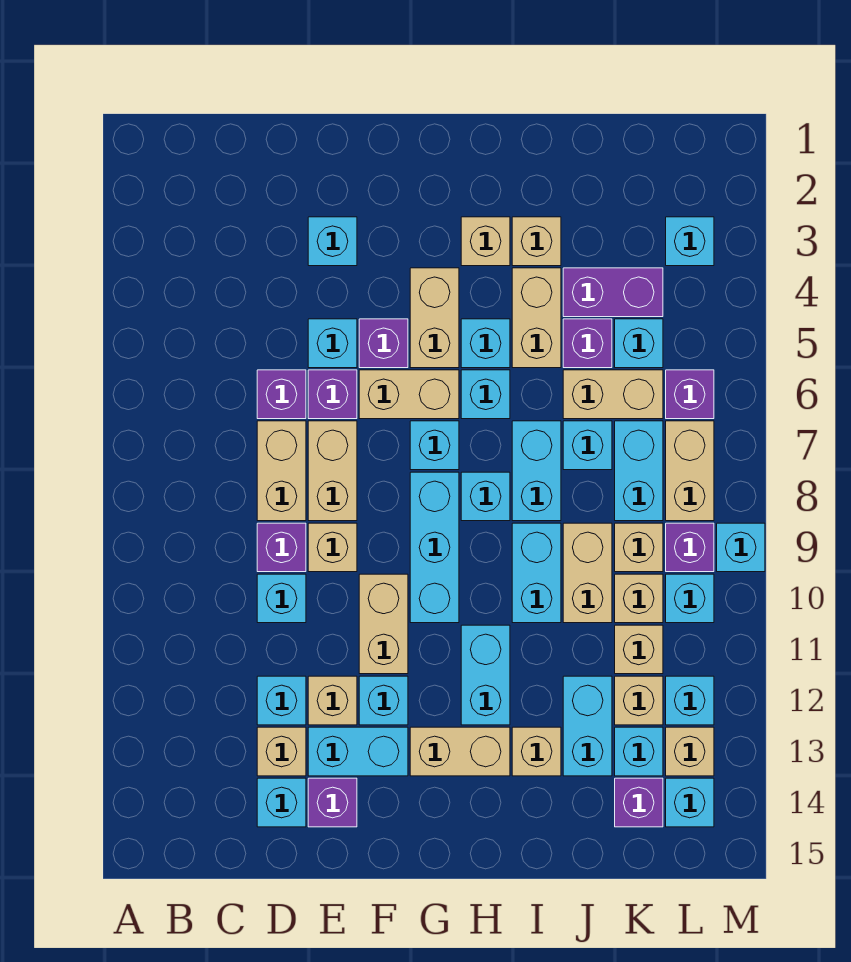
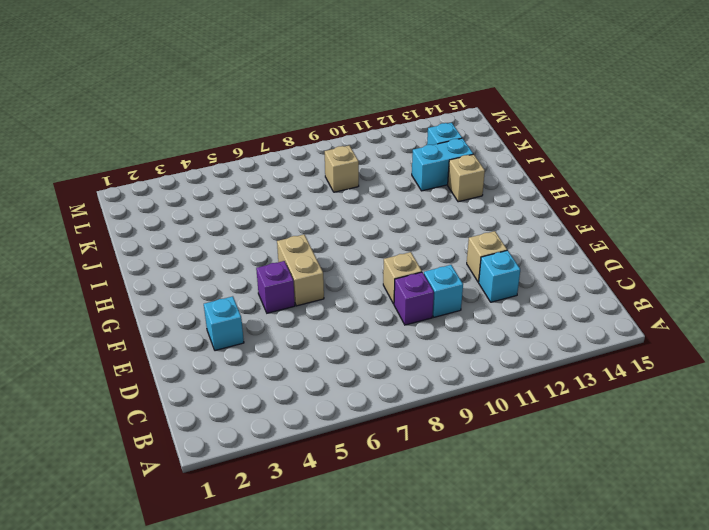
none -> purple brick D6 level 1
none -> tan brick D7:D8 level 1
none -> tan brick D13 level 1
none -> cyan brick D14 level 1

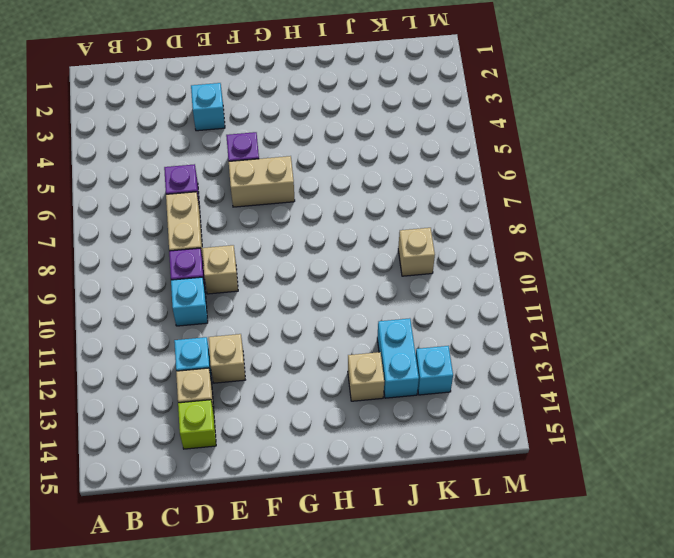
lime brick D14 level 1 -> cyan brick D14 level 1
none -> cyan brick E5 level 1
none -> purple brick E6 level 1
none -> tan brick E7:E8 level 1
none -> cyan brick E13:F13 level 1

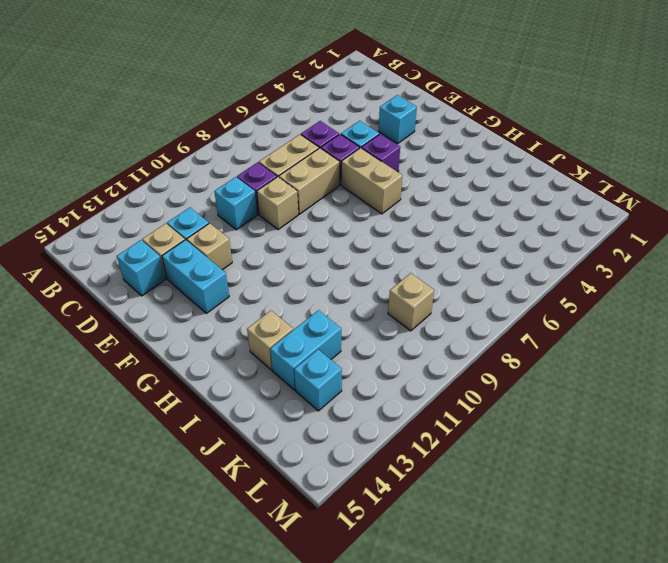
none -> purple brick E14 level 1
none -> tan brick F10:F11 level 1
none -> cyan brick F12 level 1
none -> tan brick G4:G5 level 1

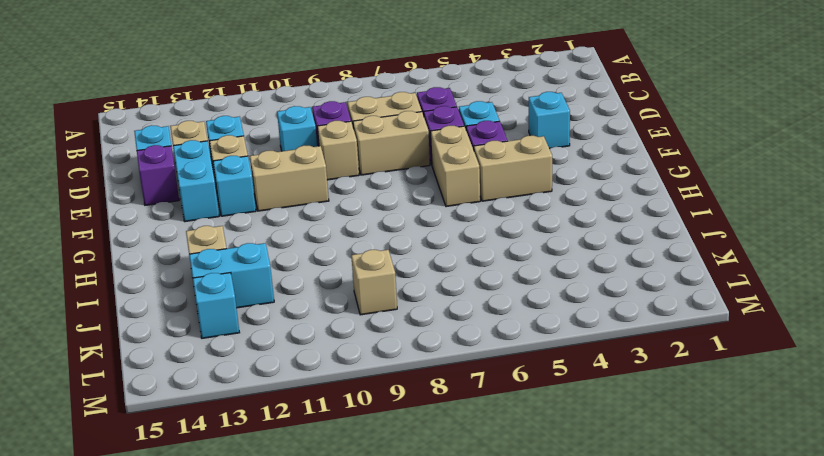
none -> cyan brick G7 level 1
none -> cyan brick G8:G10 level 1
none -> tan brick G13:H13 level 1
none -> tan brick H3 level 1

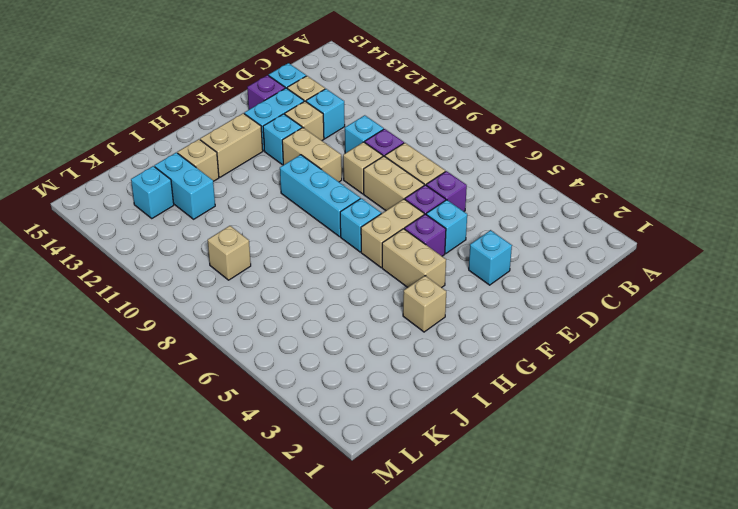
none -> cyan brick H5 level 1
none -> cyan brick H6 level 1
none -> cyan brick H8 level 1
none -> cyan brick H11:H12 level 1

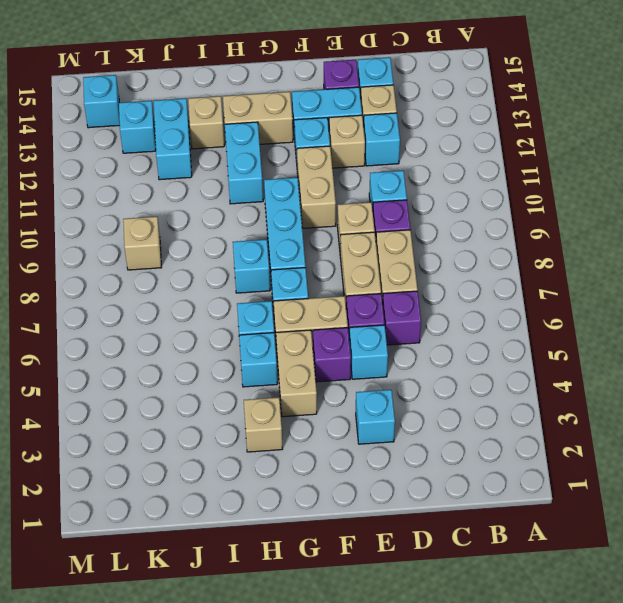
none -> tan brick I3 level 1
none -> tan brick I4:I5 level 1
none -> cyan brick I7:I8 level 1
none -> cyan brick I9:I10 level 1

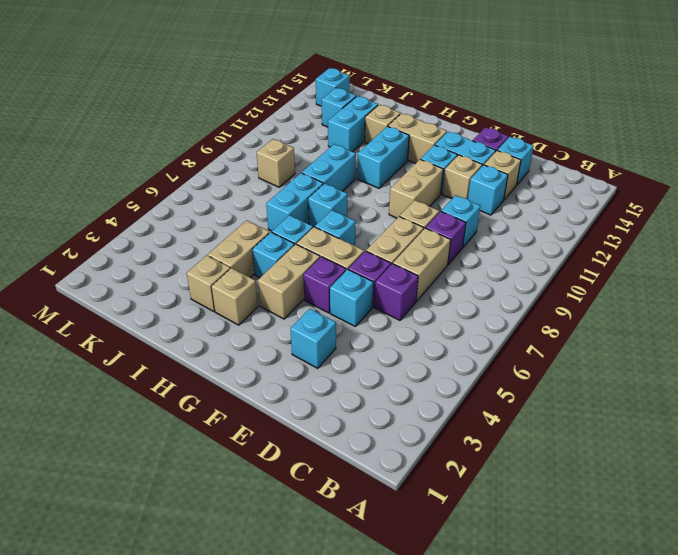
none -> cyan brick G8:G10 level 1
none -> purple brick J4:K4 level 1
none -> purple brick J5 level 1
none -> tan brick J6:K6 level 1

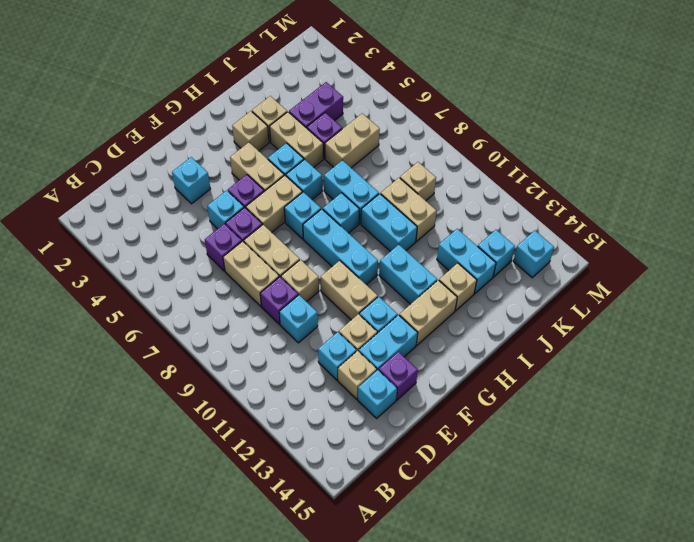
none -> cyan brick J7 level 1
none -> cyan brick K5 level 1
none -> cyan brick K7:K8 level 1
none -> tan brick K10 level 1

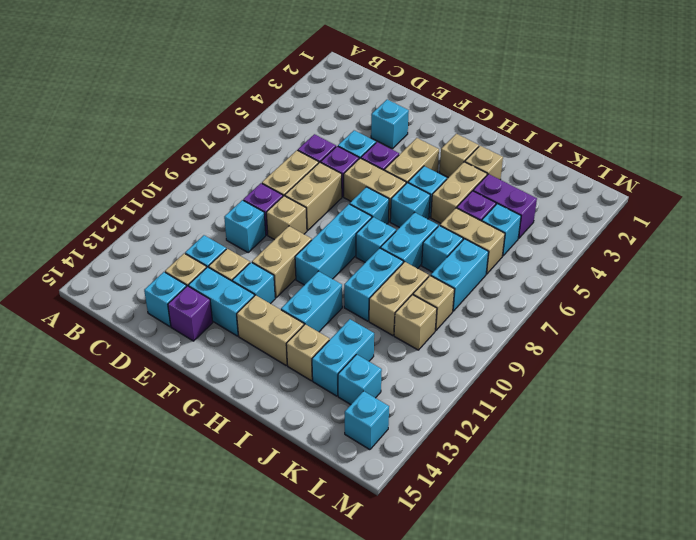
none -> tan brick K11 level 1
none -> tan brick K12 level 1
none -> purple brick K14 level 1
none -> cyan brick L3 level 1

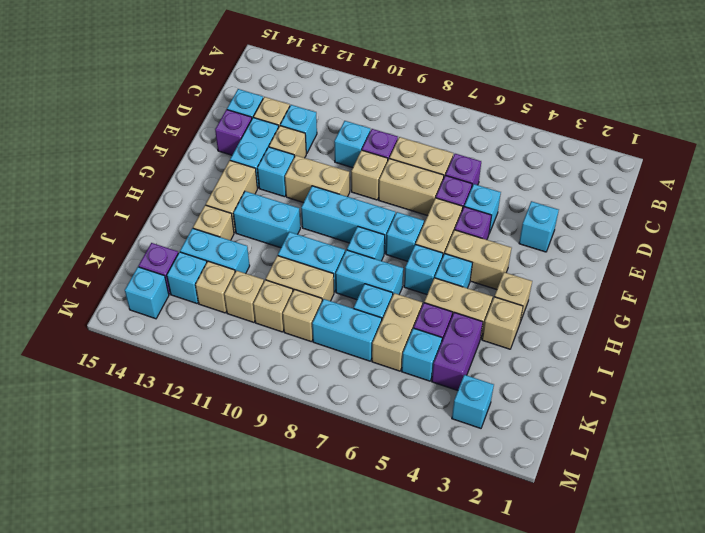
none -> purple brick L6 level 1
none -> tan brick L7:L8 level 1
none -> purple brick L9 level 1
none -> cyan brick L10 level 1

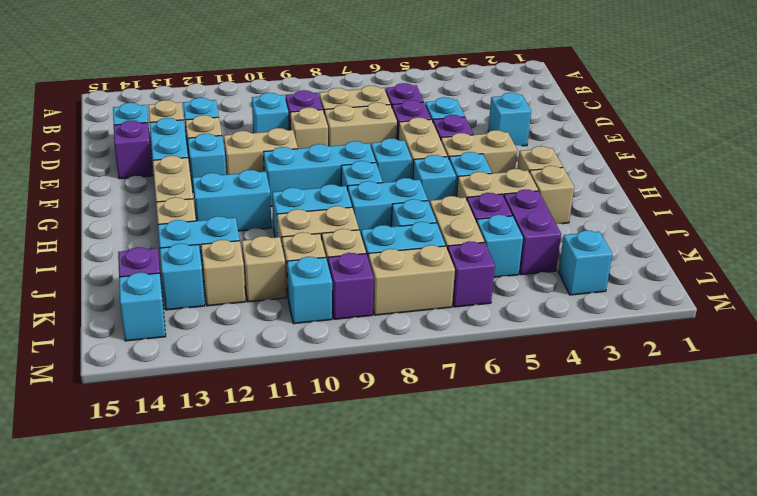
none -> cyan brick L12 level 1
none -> tan brick L13 level 1
none -> cyan brick M9 level 1

